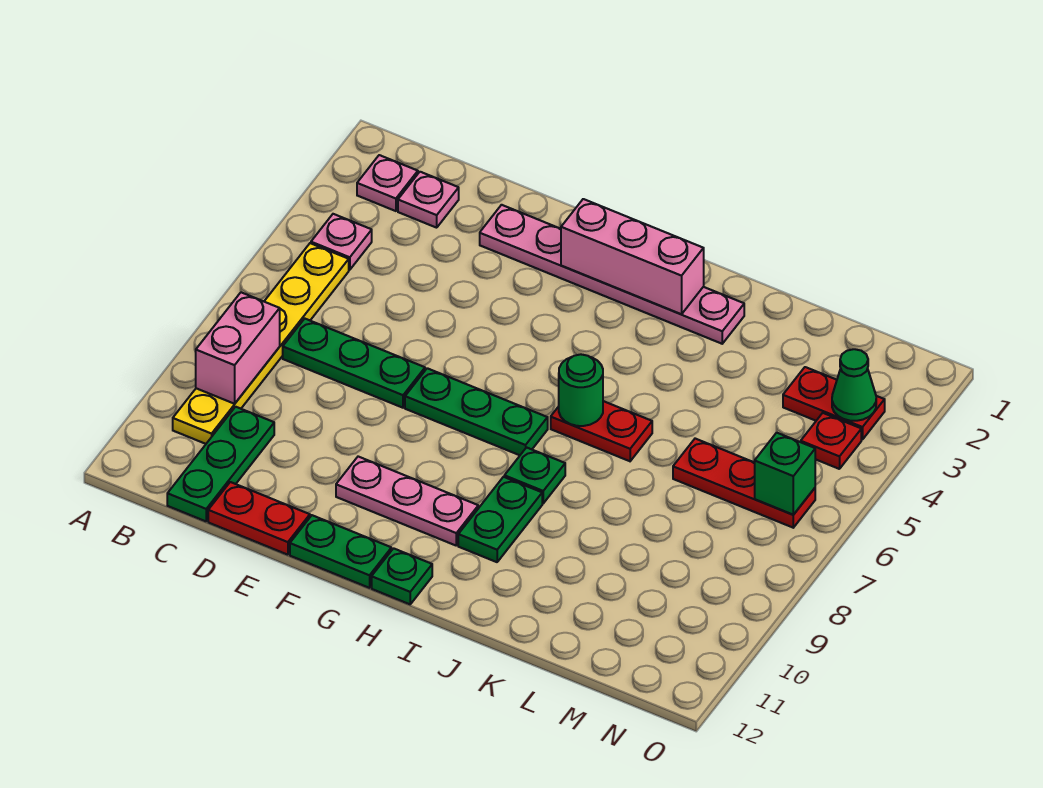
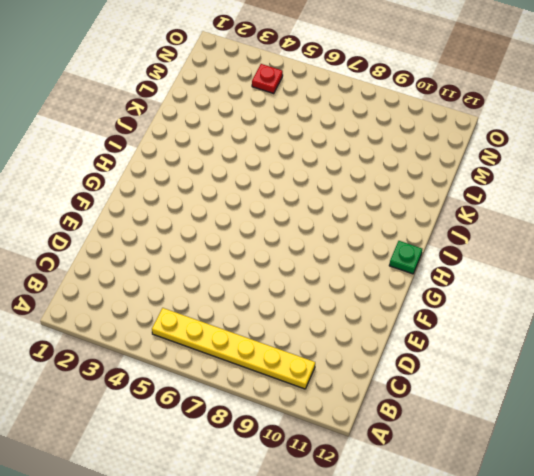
none -> pink plate B2 level 1
none -> pink plate B4 level 1
none -> pink plate C2 level 1

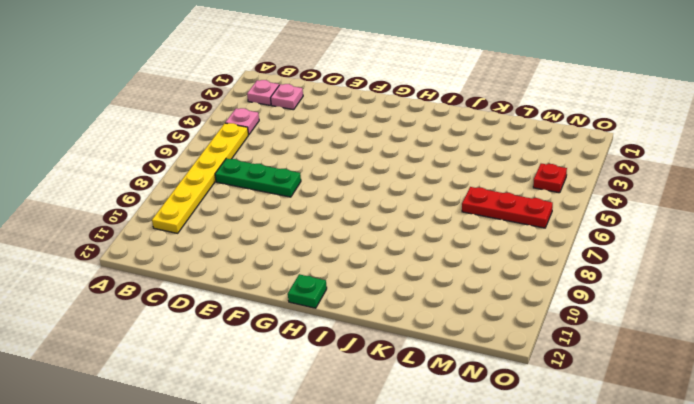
none -> green plate C10:C12 level 1
none -> red plate D12:E12 level 1
none -> pink plate E2:J2 level 1

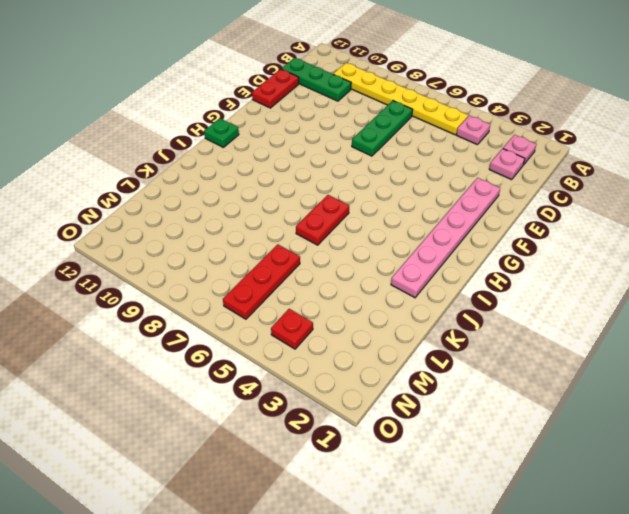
none -> green plate F7:H7 level 1
none -> pink plate F10:H10 level 1
none -> green plate F12:G12 level 1

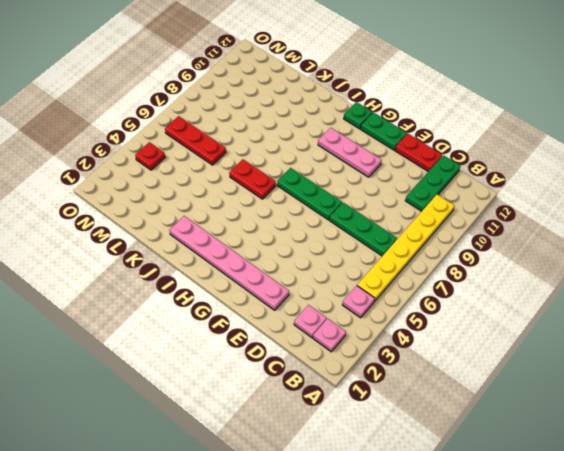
none -> green plate I8 level 1
none -> green plate I9:I10 level 1
none -> red plate M3:N3 level 1

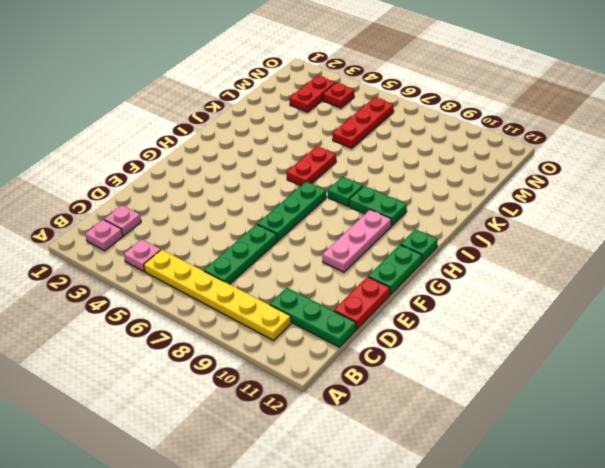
none -> pink plate E2:J2 level 1
none -> pink brick B8:B9 level 2
none -> pink brick G2:I2 level 2

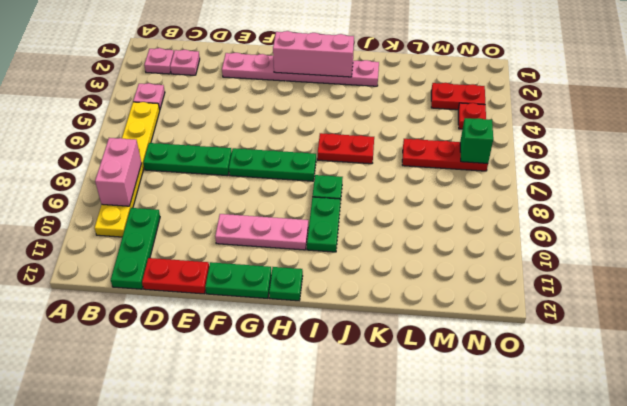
none -> green round brick I6 level 2
none -> green cone N3 level 2

